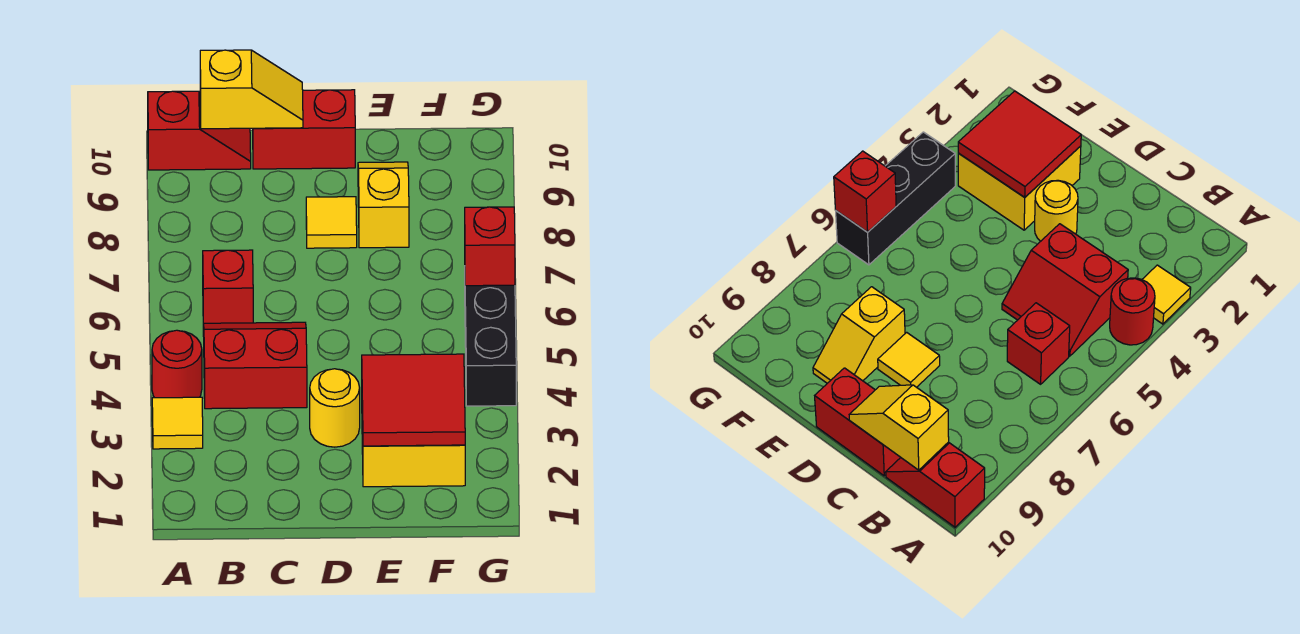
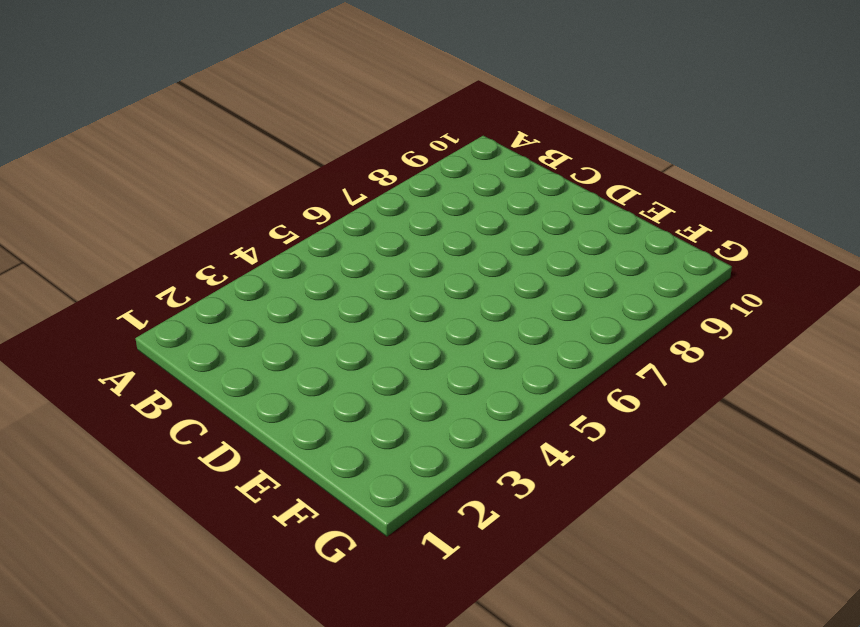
none -> yellow tile A3 level 1
none -> red round brick A4 level 1
none -> red slope A10:B10 level 1 top A

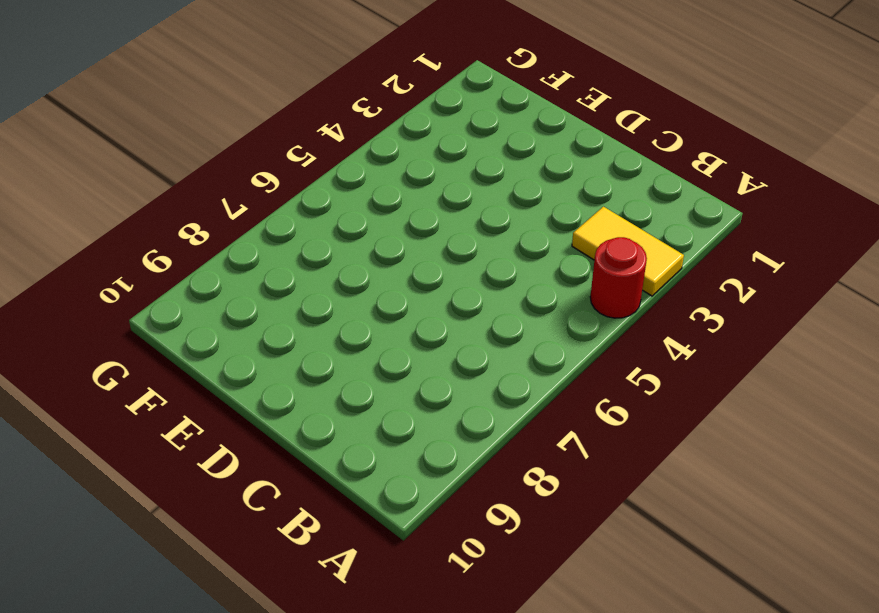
yellow tile A3:B3 level 1 -> yellow tile A3 level 1
none -> red slope A10:B10 level 1 top A
none -> red slope B4:C5 level 1 top 4
none -> red brick B6 level 1

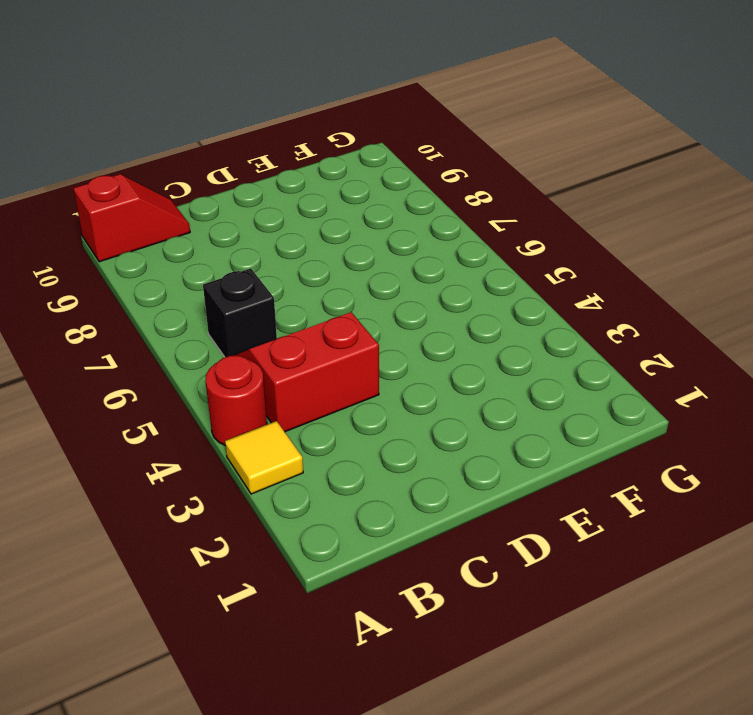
black brick B6 level 1 -> red brick B6 level 1
none -> red brick C10:D10 level 1
none -> yellow round brick D3 level 1
none -> yellow tile D8 level 1

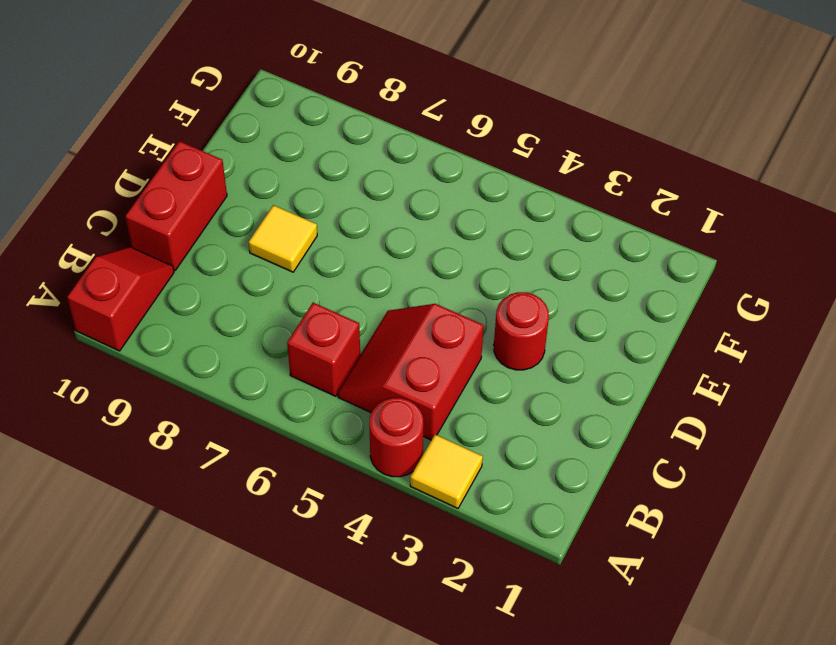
red round brick D3 level 1 -> yellow round brick D3 level 1
none -> yellow brick E2:F3 level 1
none -> yellow slope E8:E9 level 1 top 8
none -> black brick G4:G6 level 1

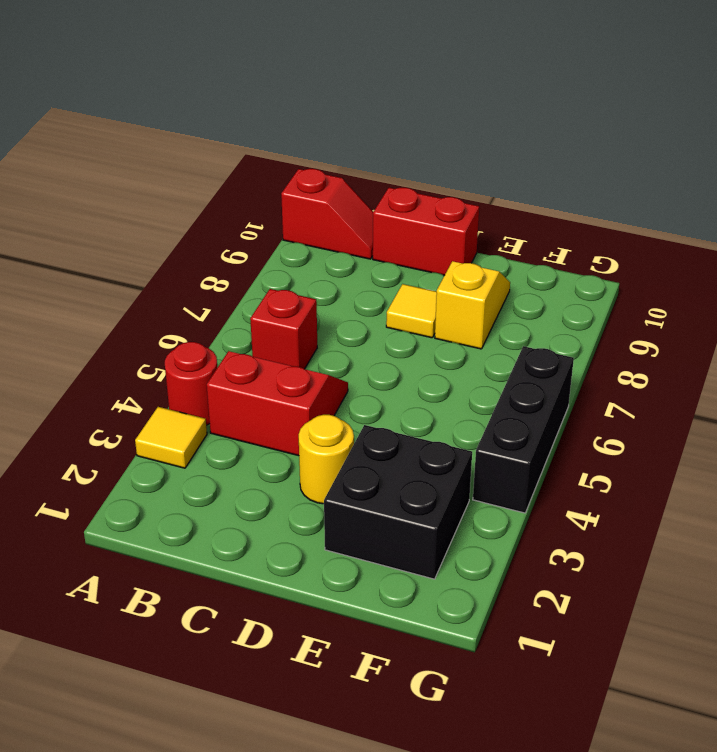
black brick E2:F3 level 1 -> yellow brick E2:F3 level 1
none -> yellow slope B10:C10 level 2 top B
none -> red tile E2:F3 level 2
none -> red brick G6 level 2

